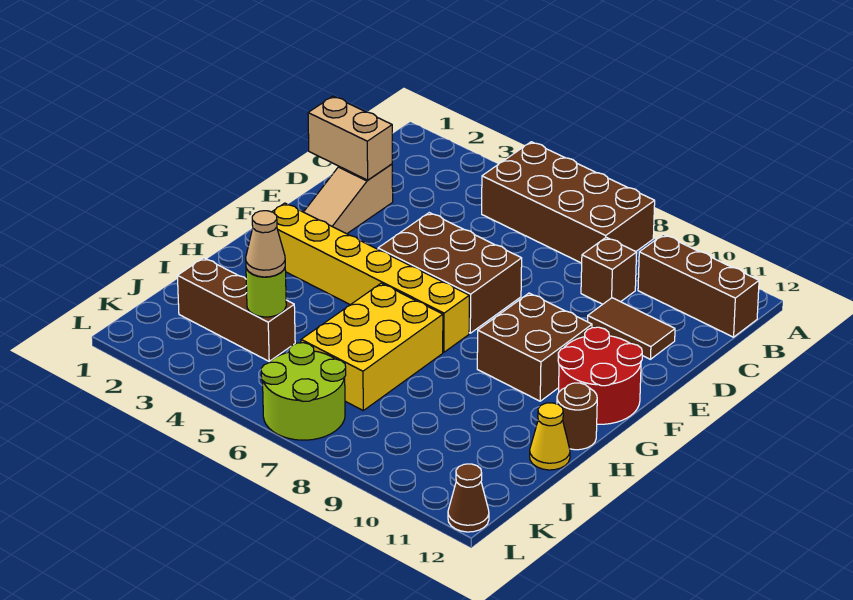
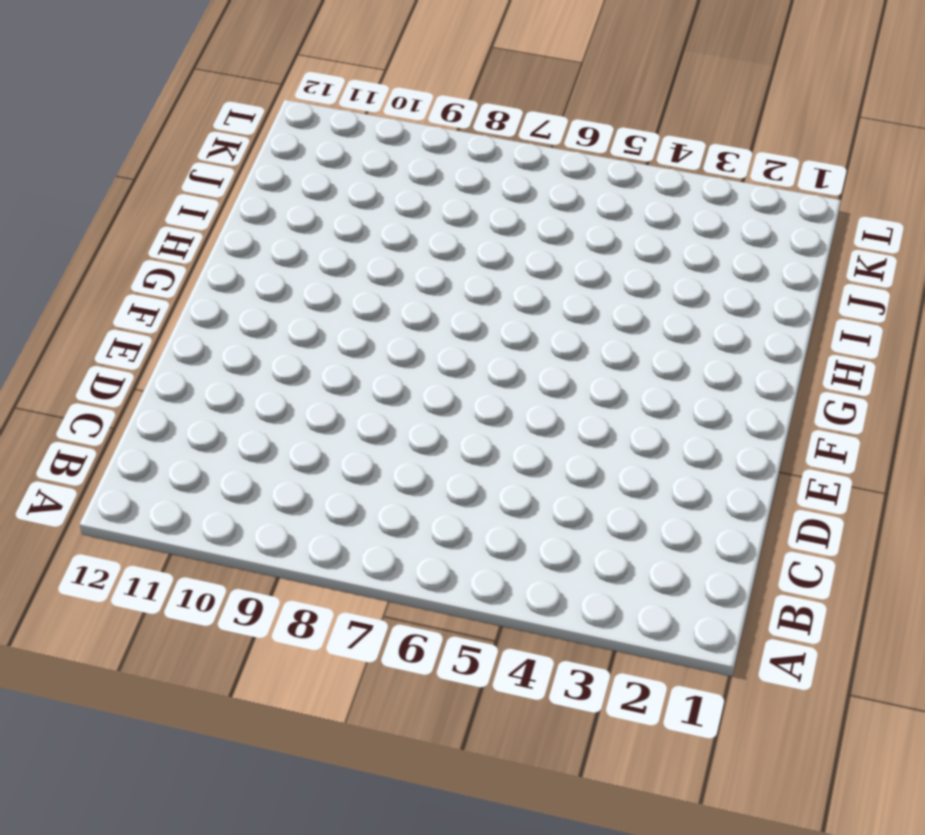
none -> brown brick A5:B8 level 1
none -> brown brick B10:B12 level 1
none -> brown brick C9 level 1

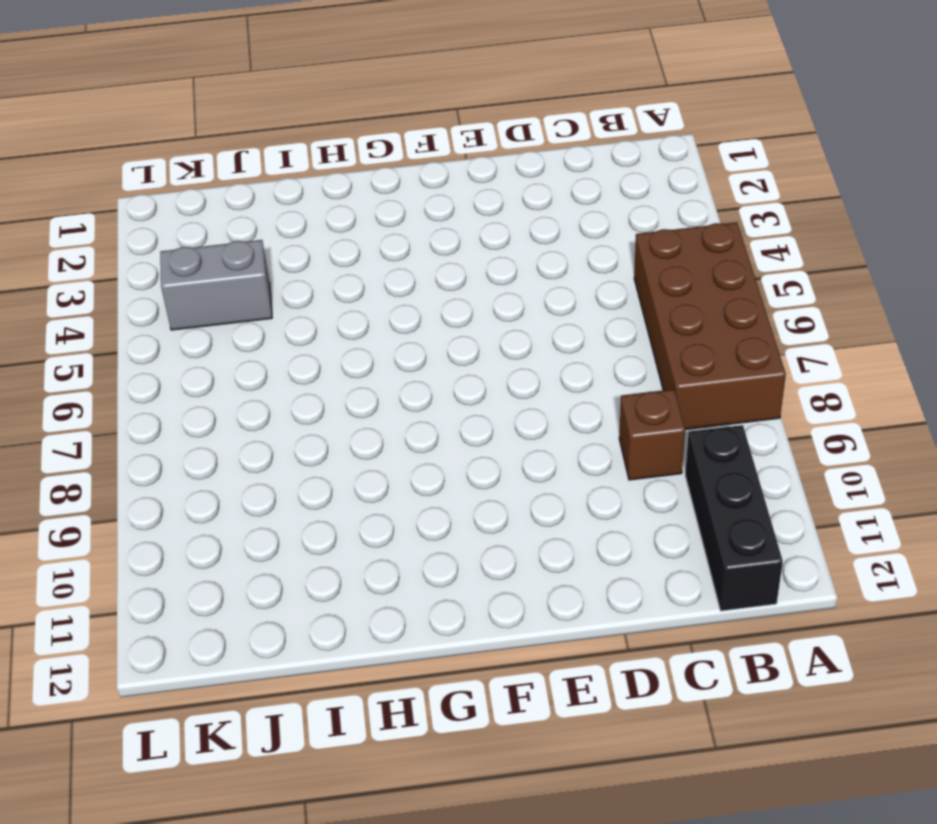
black brick B10:B12 level 1 -> brown brick B10:B12 level 1
grey brick J4:K4 level 1 -> brown brick J2:J4 level 1
none -> tan slope D2:F2 level 1 top D
none -> brown tile D10:D11 level 1
none -> brown brick E5:F7 level 1

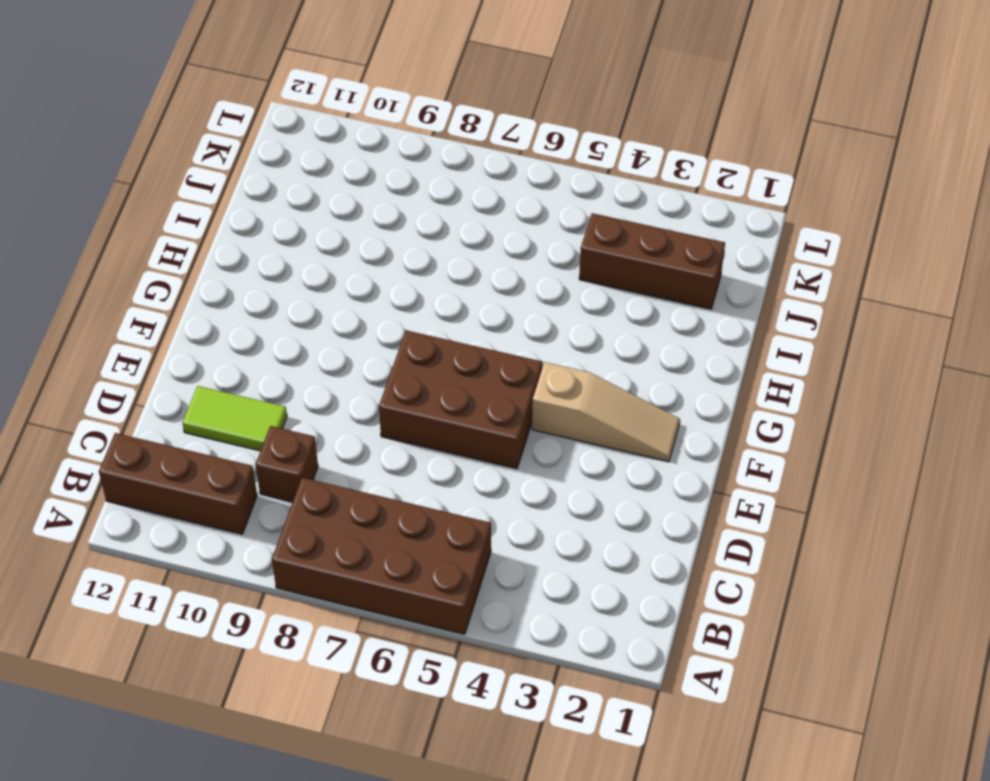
lime tile D10:D11 level 1 -> brown tile D10:D11 level 1
tan slope F2:F4 level 1 top 4 -> tan slope D2:F2 level 1 top D
none -> brown brick F9:G10 level 1
none -> red round brick F11:G12 level 1
none -> yellow brick G2:G7 level 1

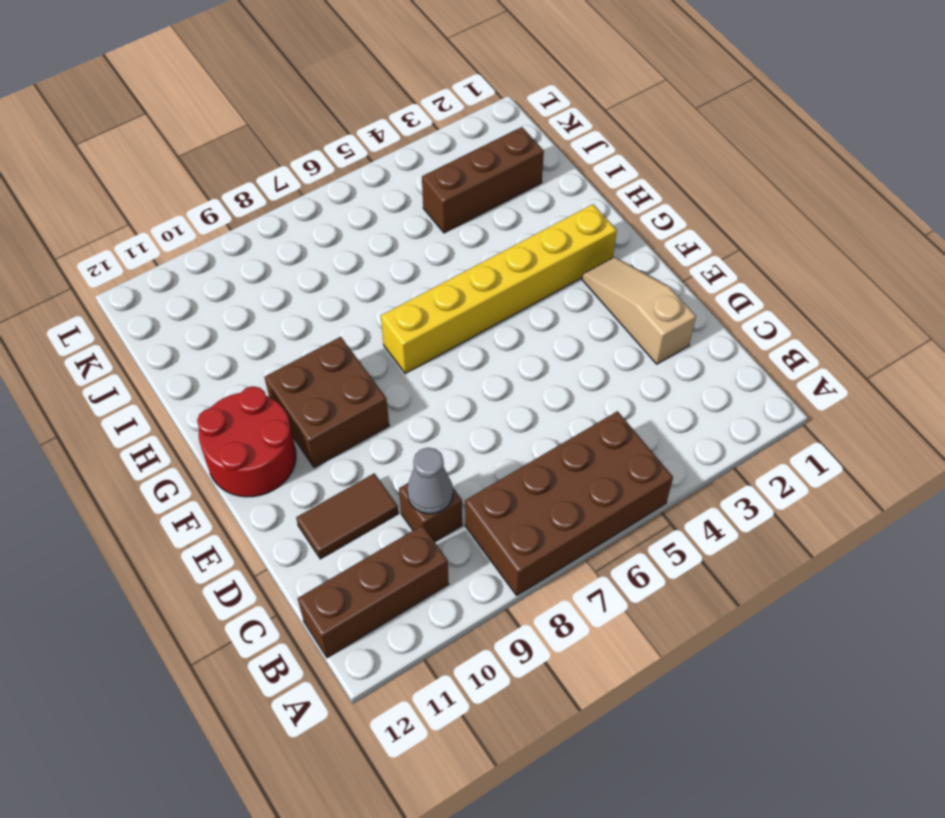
grey cone C9 level 2 -> none
none -> brown brick E5:F7 level 1
none -> yellow brick H6:J7 level 1
none -> brown round brick H12 level 1

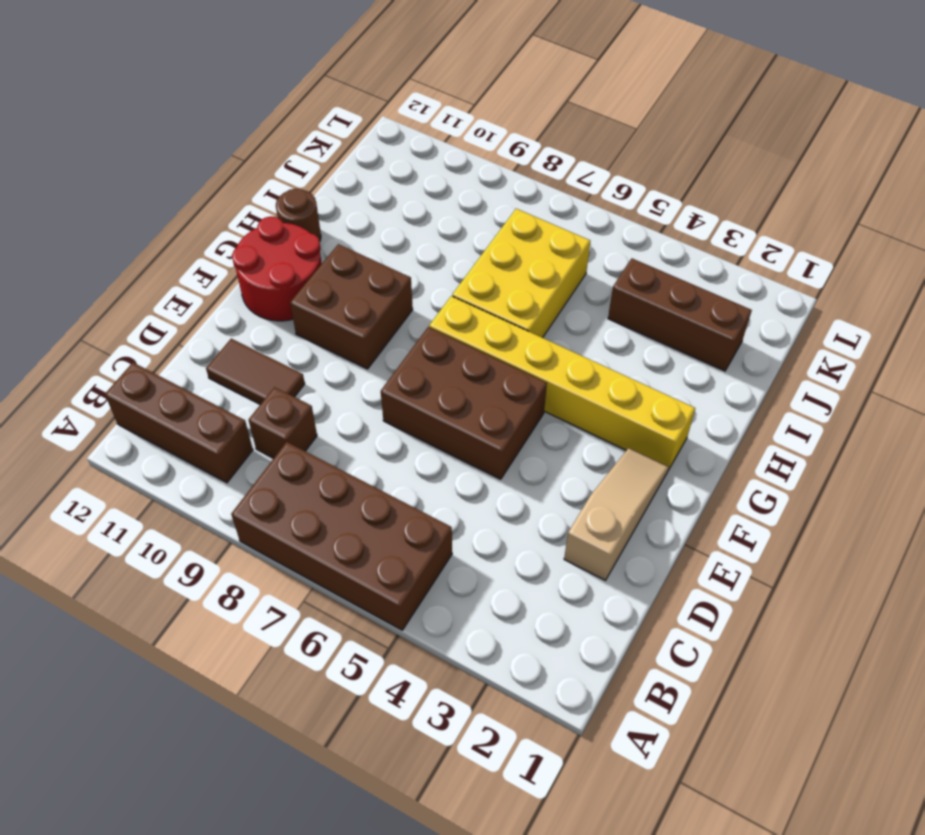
none -> yellow cone I12 level 1
none -> lime round brick K6:L7 level 1
none -> brown cone L12 level 1

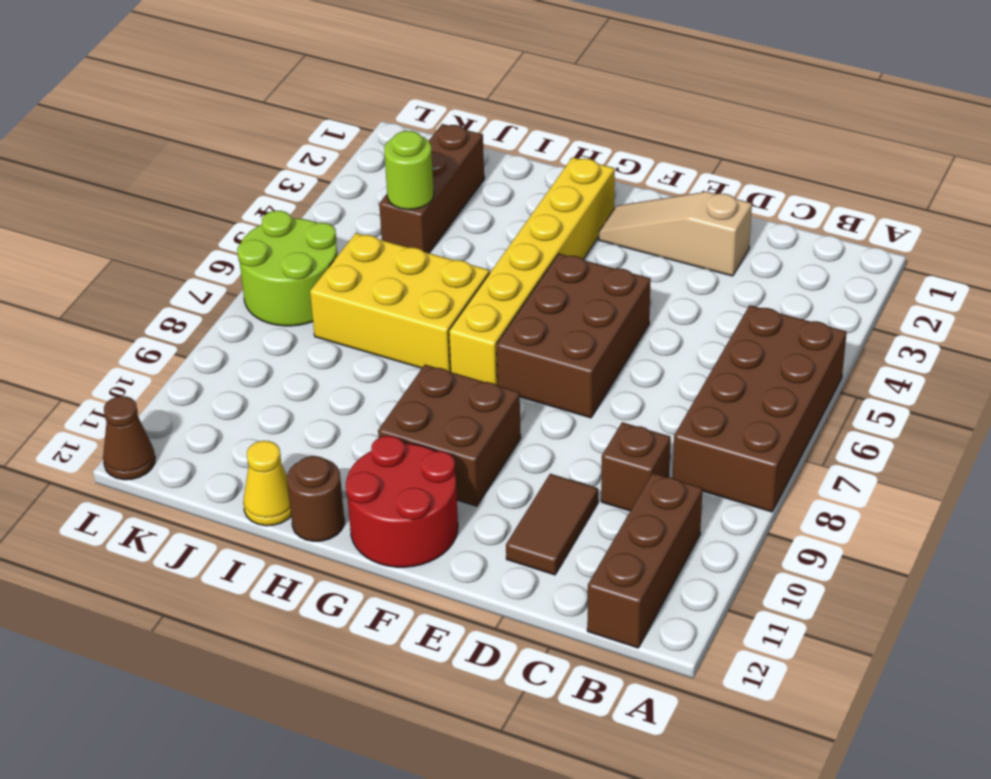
none -> tan brick D1:D2 level 2
none -> tan cone J4 level 3

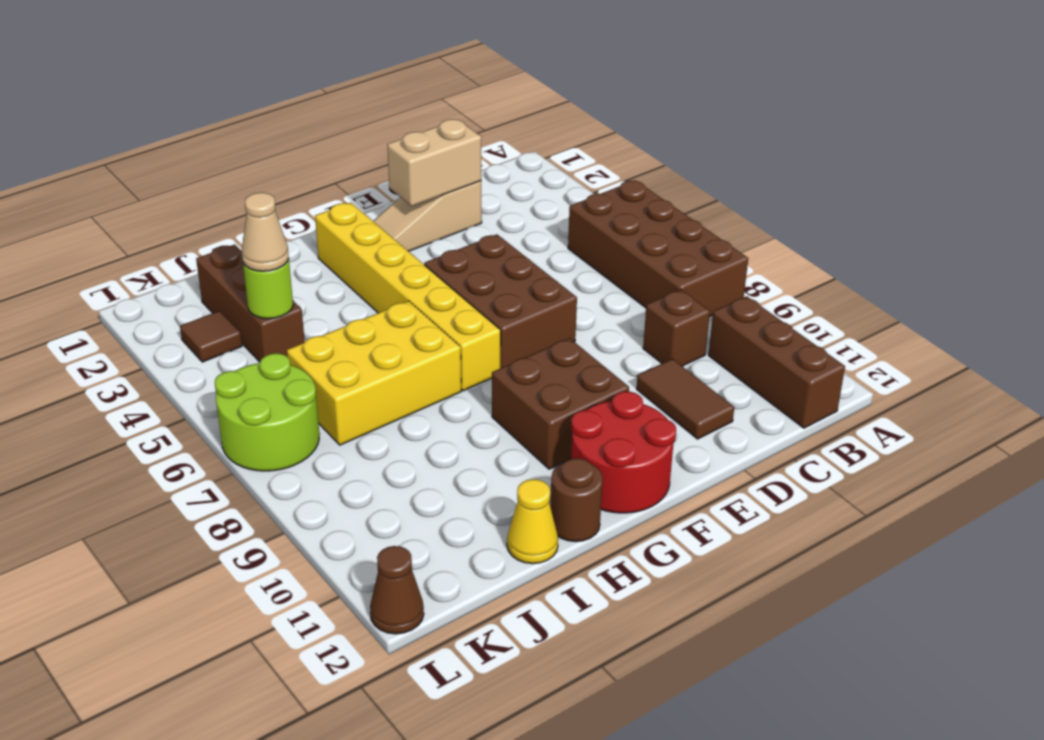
tan brick D2:E2 level 2 -> tan brick D1:D2 level 2
brown tile K3 level 1 -> none

